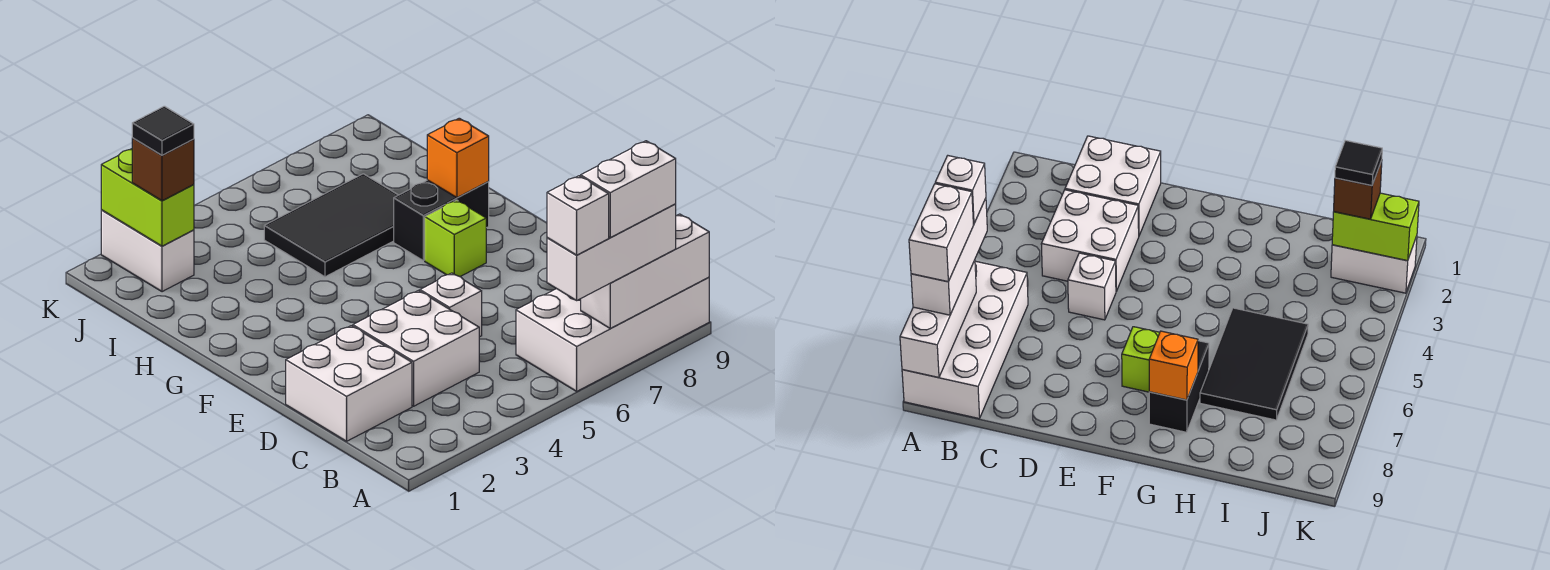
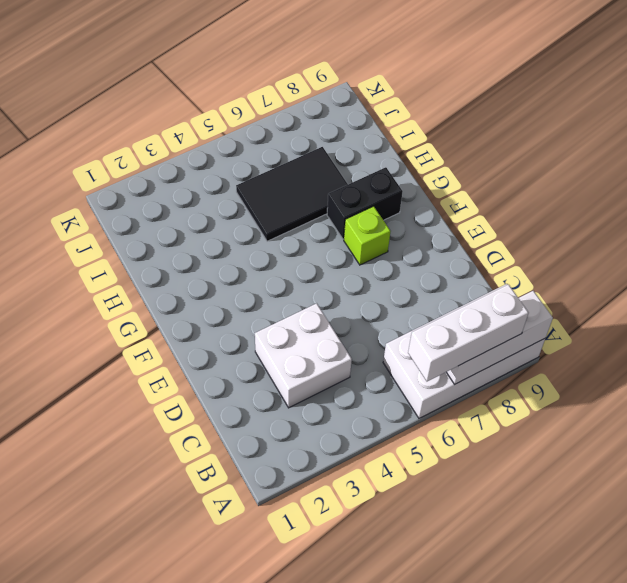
none -> white brick C1:D2 level 1
none -> white brick D5 level 1
none -> white brick J2:K2 level 1

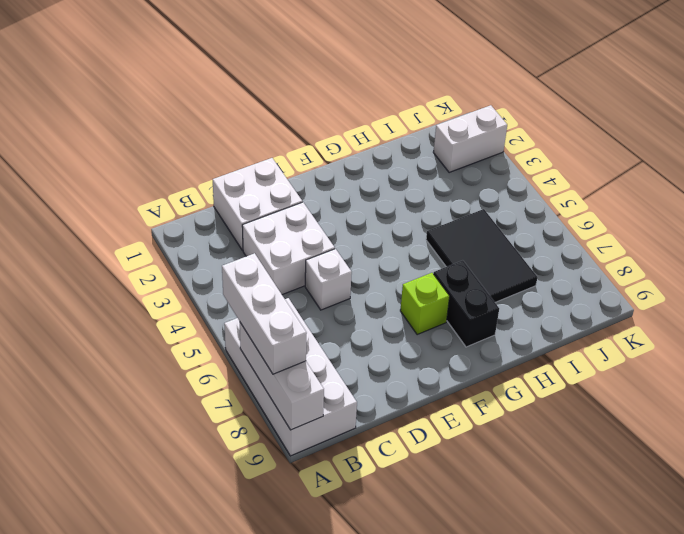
none -> orange brick G8 level 2
none -> lime brick J2:K2 level 2
none -> brown brick J2 level 3

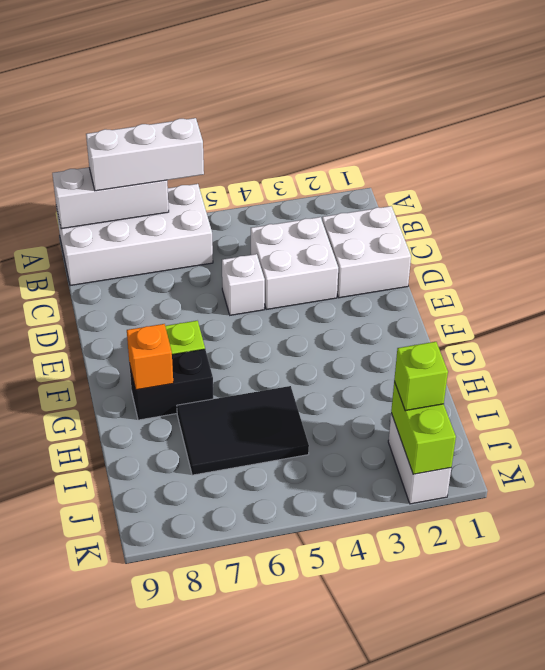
lime brick J2 level 3 -> brown brick J2 level 3
none -> white brick A6 level 4
none -> white brick A7:A8 level 4
none -> black tile J2 level 4

